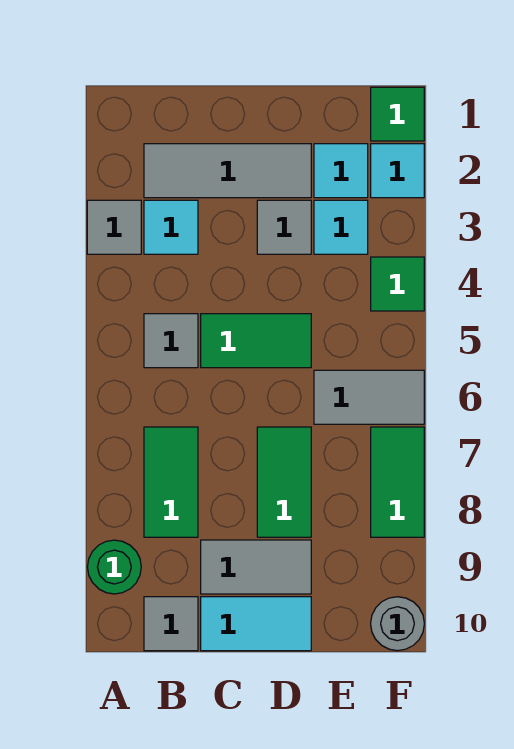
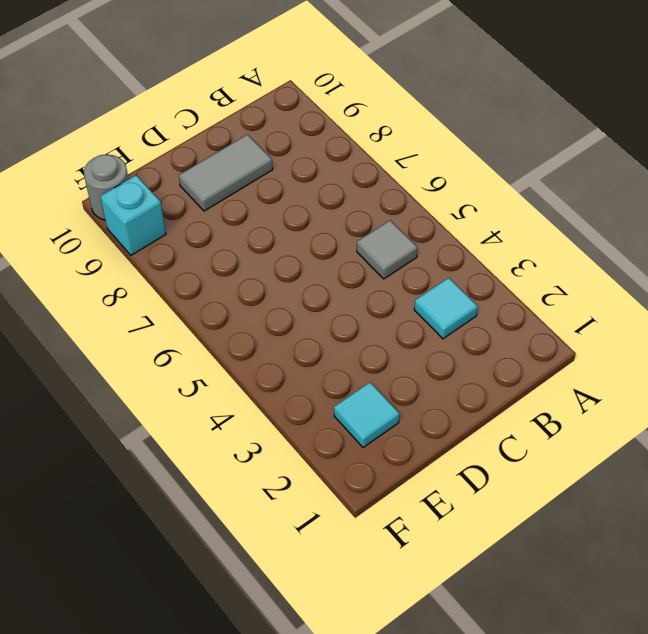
cyan brick F9 level 1 -> none
none -> grey tile A3 level 1
none -> green round brick A9 level 1
none -> grey tile B2:D2 level 1

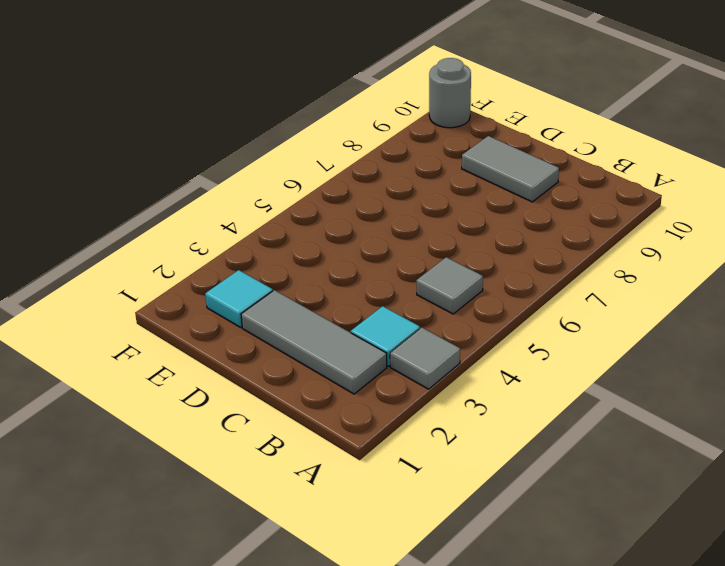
none -> green round brick A9 level 1
none -> green tile B7:B8 level 1
none -> grey tile B10 level 1

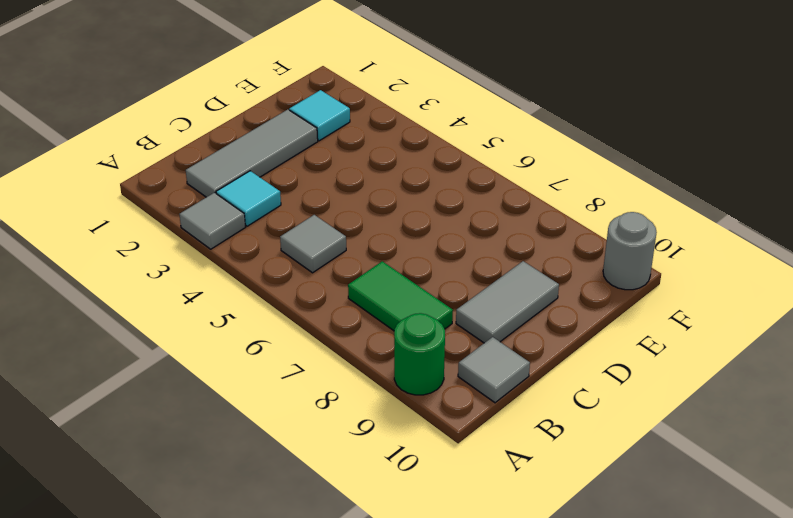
none -> green tile C5:D5 level 1
none -> cyan tile C10:D10 level 1
none -> grey tile D3 level 1

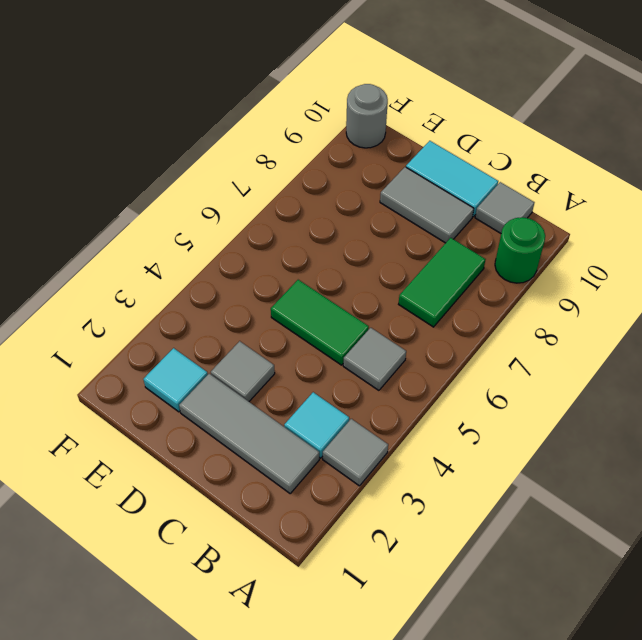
none -> green tile D7:D8 level 1
none -> cyan tile E3 level 1
none -> grey tile E6:F6 level 1

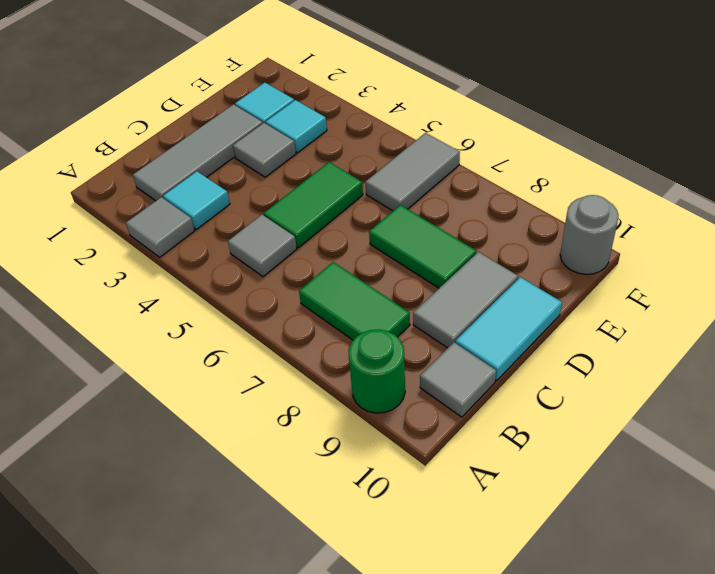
none -> green tile F1 level 1
none -> cyan tile F2 level 1
none -> green tile F4 level 1

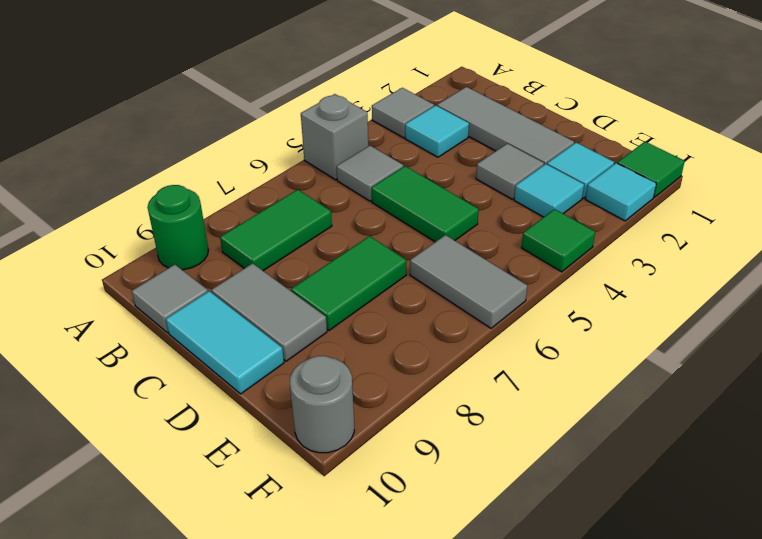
grey brick A5 level 1 -> none
none -> green tile F7:F8 level 1

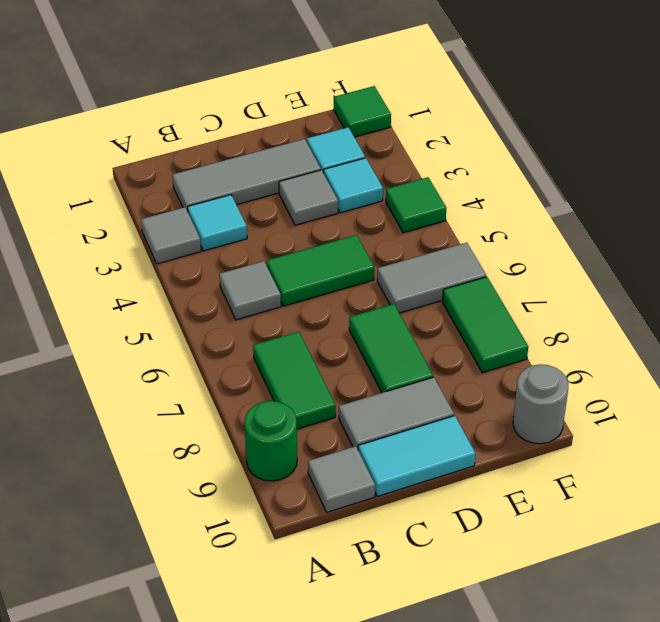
none -> cyan tile F2 level 1

